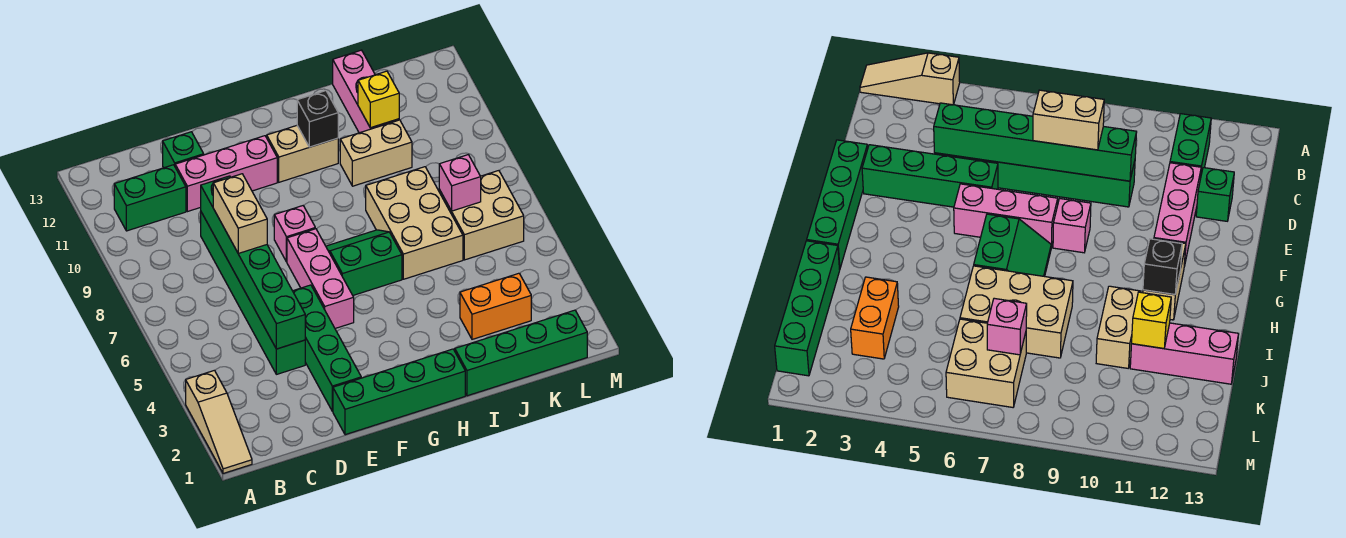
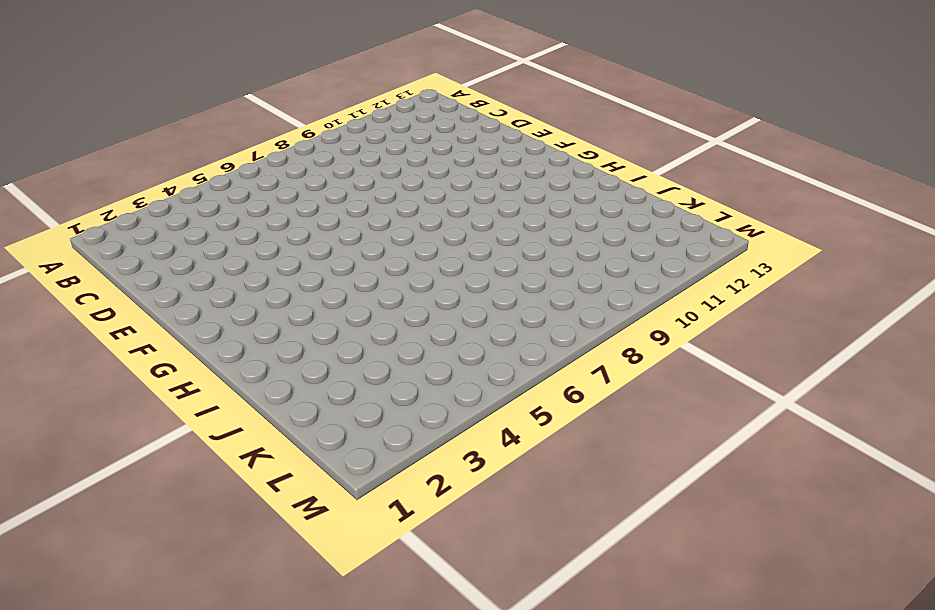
none -> tan slope A1:A3 level 1 top 3
none -> green brick B11:C11 level 1
none -> green brick D4:D9 level 1

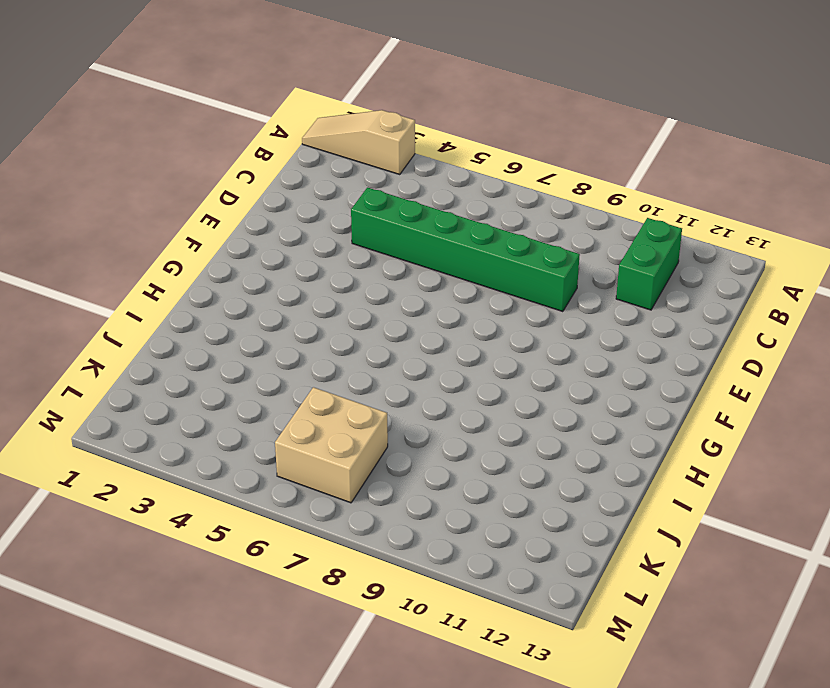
none -> pink brick D11:F11 level 1
none -> green brick D12 level 1
none -> green brick E1:H1 level 1

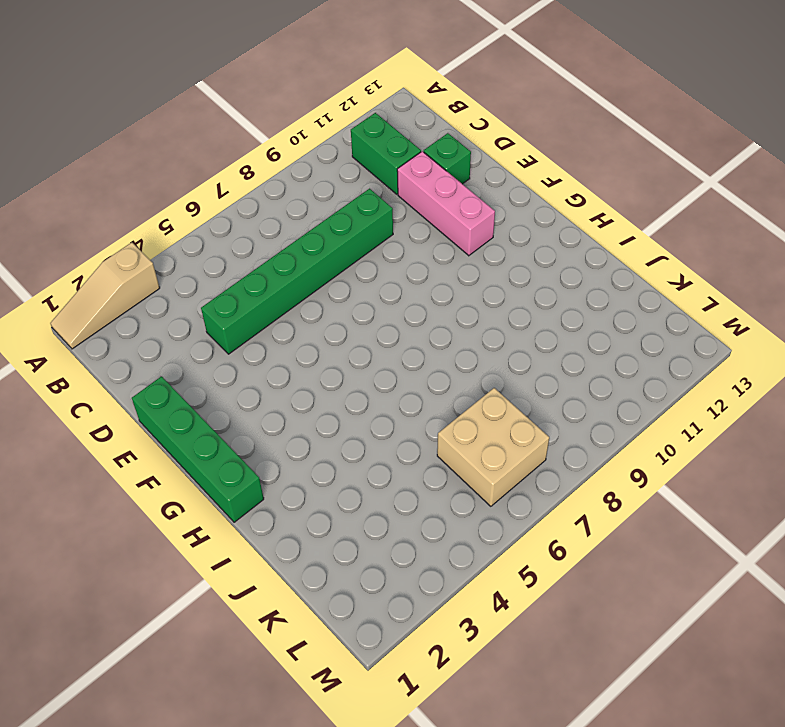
none -> green brick E2:E5 level 1
none -> pink brick F5:F7 level 1
none -> pink brick F8 level 1

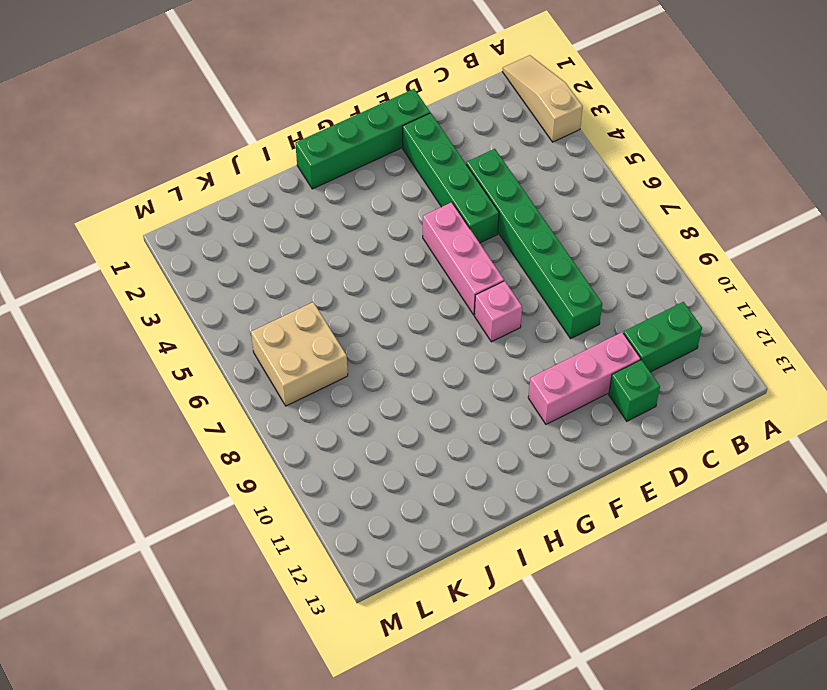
none -> green slope G6:H7 level 1 top 6
none -> tan brick G11:H11 level 1
none -> green brick I1:L1 level 1

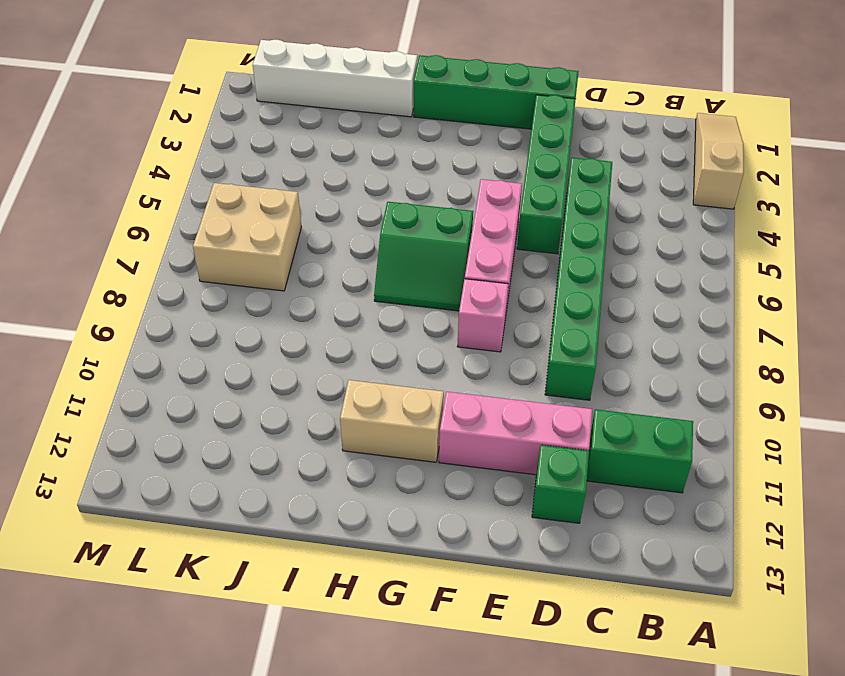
white brick I1:L1 level 1 -> green brick I1:L1 level 1
none -> tan brick I6:J8 level 1
none -> tan brick I10:J10 level 1
none -> orange brick J3:K3 level 1

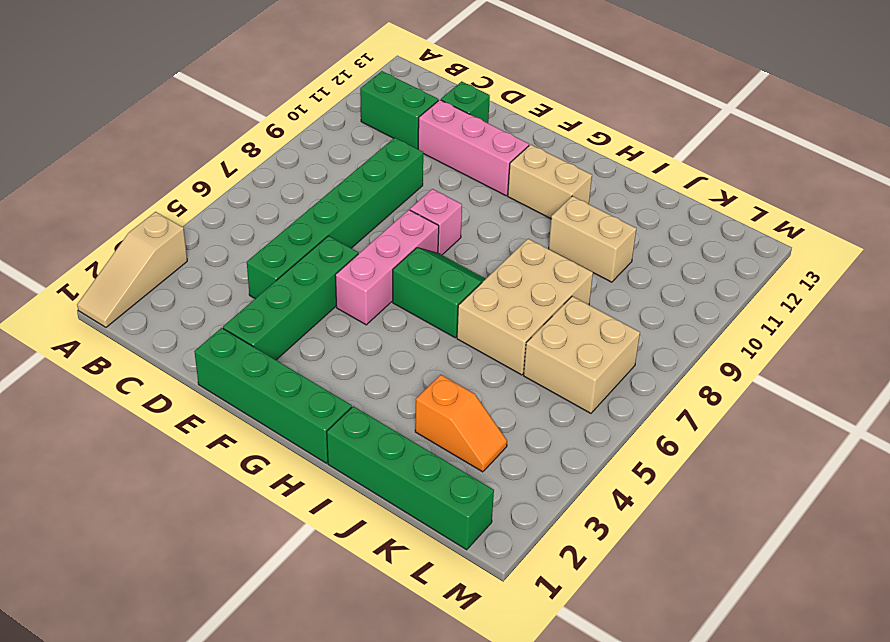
orange slope J3:K3 level 1 top J -> orange brick J3:K3 level 1
none -> pink brick J11:J13 level 1
none -> green brick D4:D9 level 2
none -> black brick H11 level 2

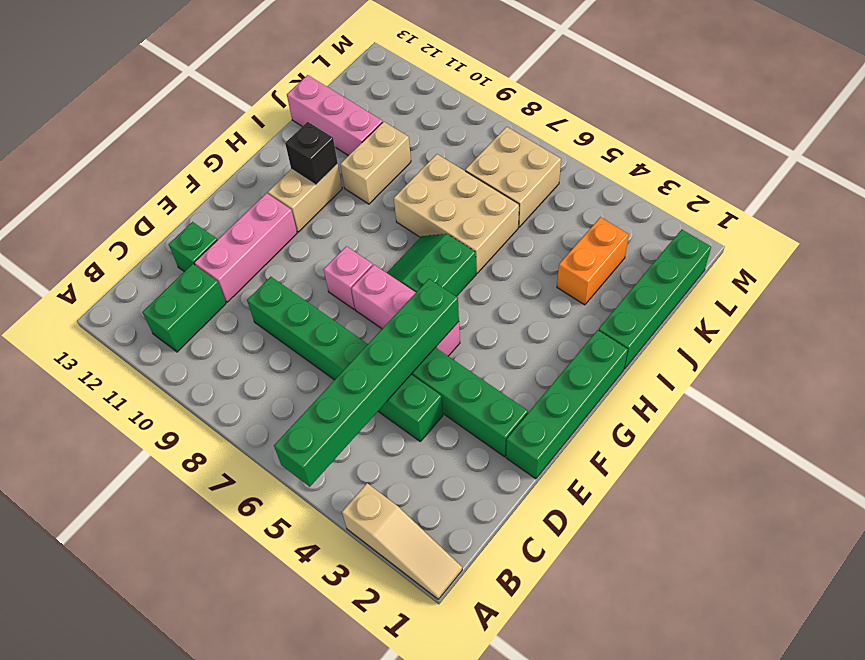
green brick A5:F5 level 2 -> green brick D4:D9 level 2
none -> yellow brick J11 level 2
none -> pink brick K7 level 2
none -> tan brick D7:D8 level 3

